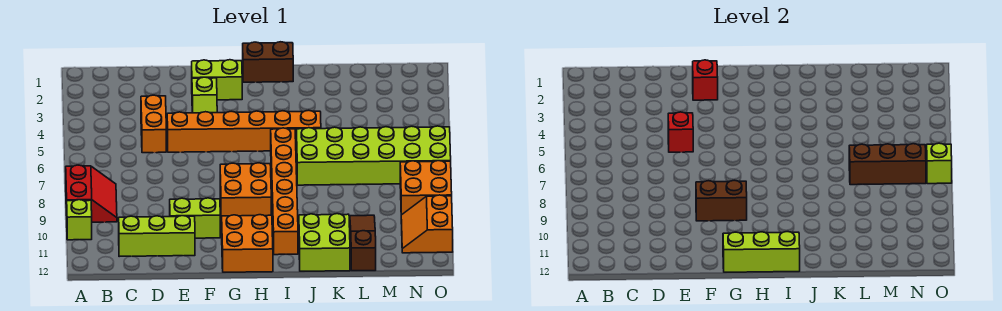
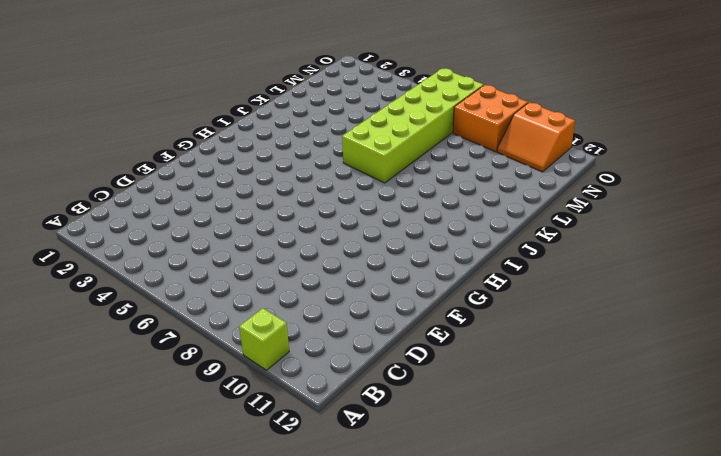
none -> red slope A8:B9 level 1 top A
none -> lime brick C11:E11 level 1
none -> orange brick D4:D5 level 1

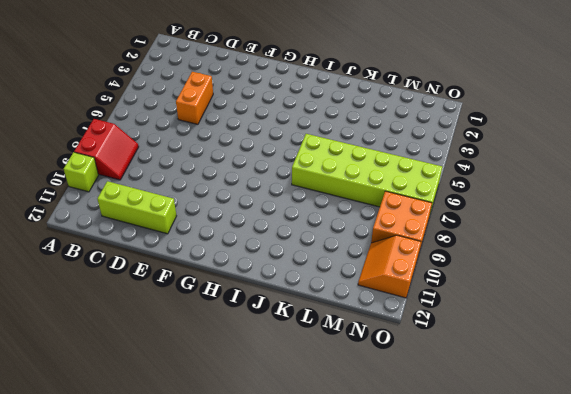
none -> orange brick E5:J5 level 1
none -> lime brick E10:F10 level 1
none -> lime brick F2:G2 level 1

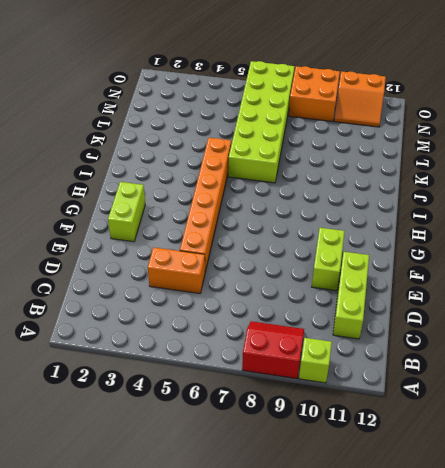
none -> lime slope F3:F4 level 1 top 3
none -> orange brick G8:H9 level 1
none -> orange brick G11:H12 level 1

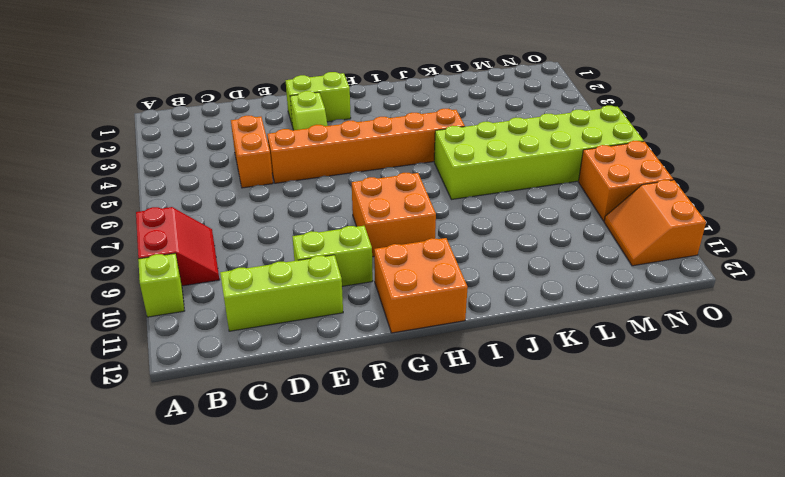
none -> brown brick H1:I1 level 1
none -> orange brick I6:I11 level 1
none -> lime brick J11:K12 level 1

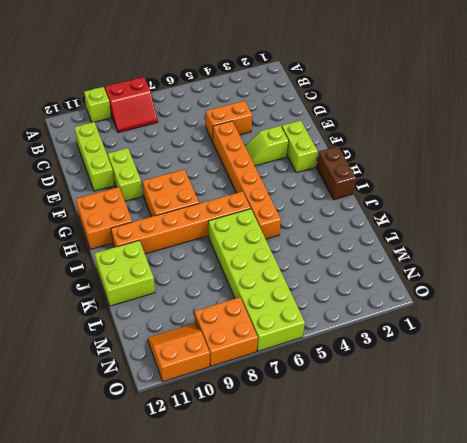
none -> brown slope L10:L12 level 1 top 12
none -> red brick E5 level 2
none -> red brick F2 level 2

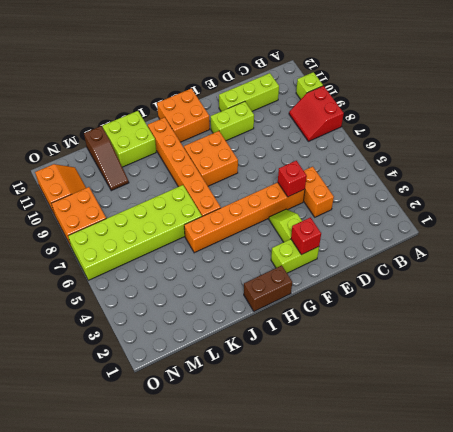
none -> brown brick F9:G9 level 2
none -> lime brick G12:I12 level 2
none -> brown brick L7:N7 level 2

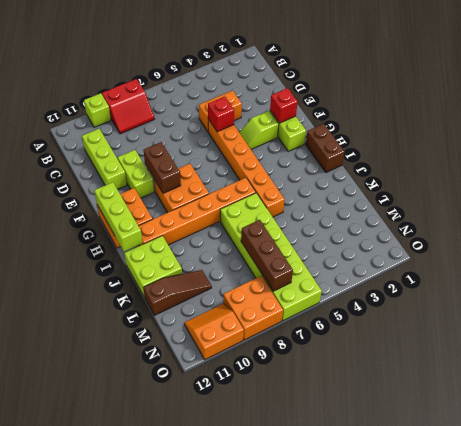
none -> lime brick O7 level 2

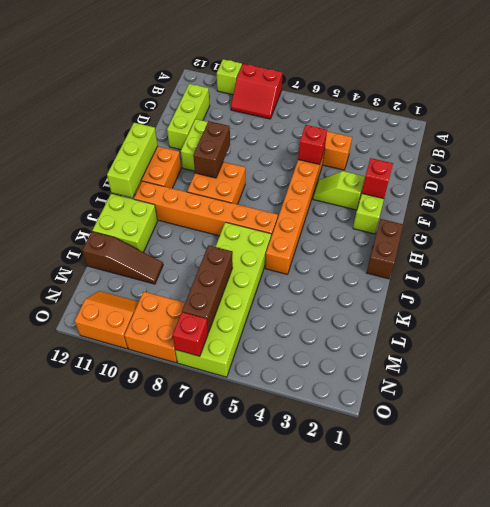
red brick O7 level 2 -> lime brick O7 level 2

